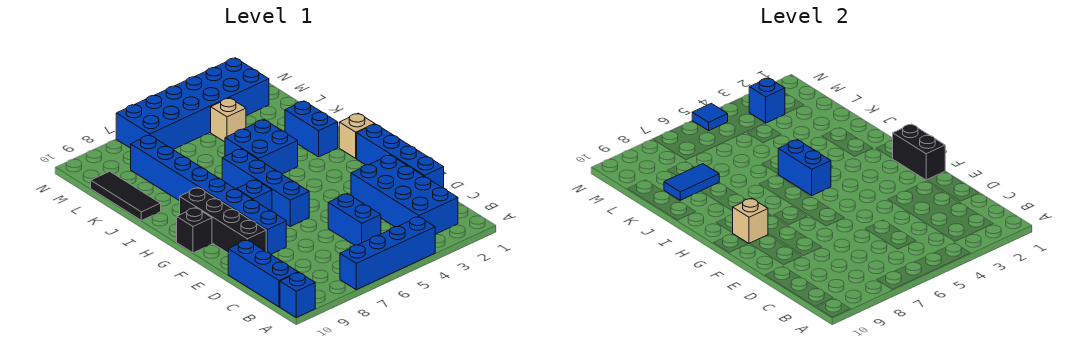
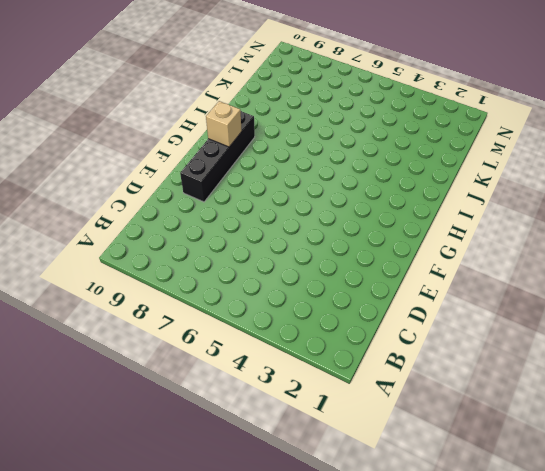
none -> blue brick A4:A7 level 1
none -> blue brick A10 level 1
none -> blue brick B2:E3 level 1

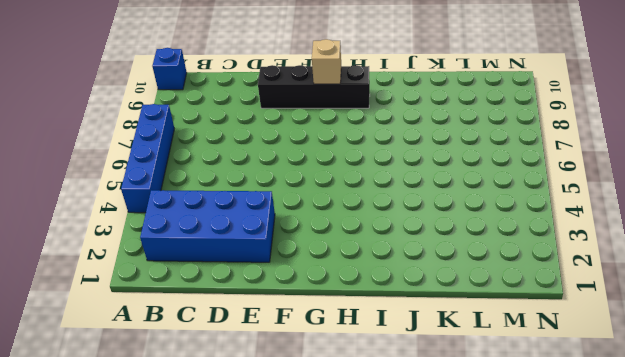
none -> blue brick B10:D10 level 1
none -> blue brick C5:D5 level 1
none -> blue brick D1:G1 level 1

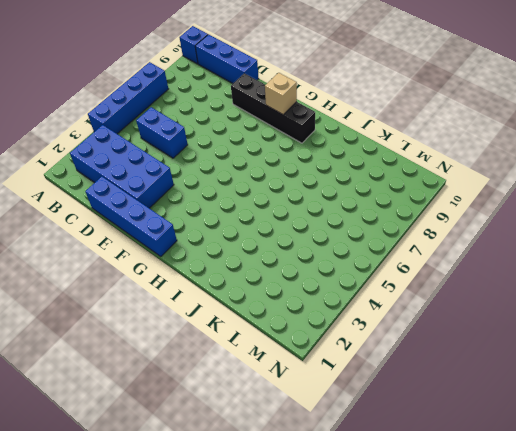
none -> blue brick E8:L8 level 1
none -> blue brick F6:I6 level 1
none -> blue brick G7 level 1

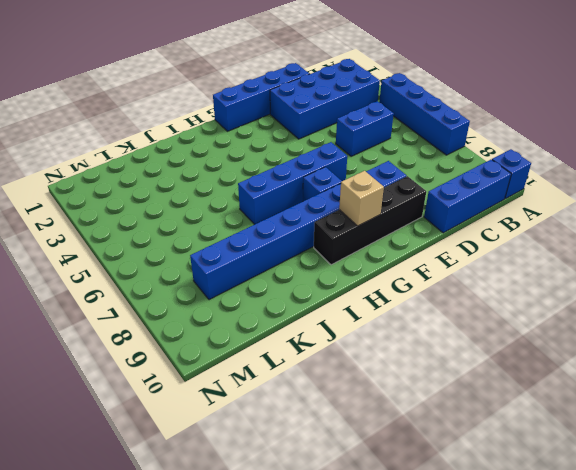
none -> black brick G10 level 1
none -> tan brick H1 level 1
none -> blue brick I2:J2 level 1

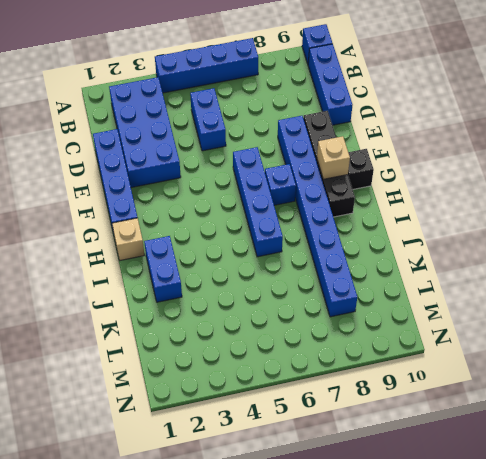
none -> blue brick I4:J5 level 1
none -> black tile J10:L10 level 1
none -> tan brick L4 level 1

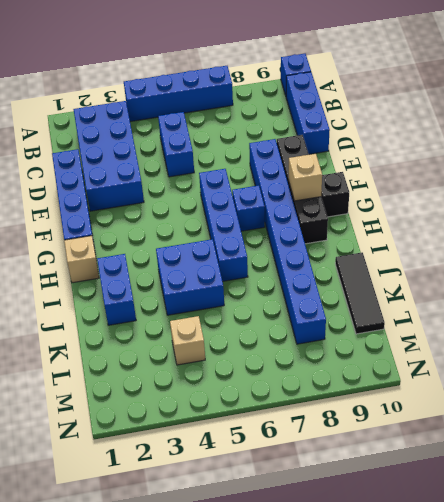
none -> blue brick M2:N7 level 1
none -> black brick F1:G1 level 2
none -> blue brick H5:I5 level 2

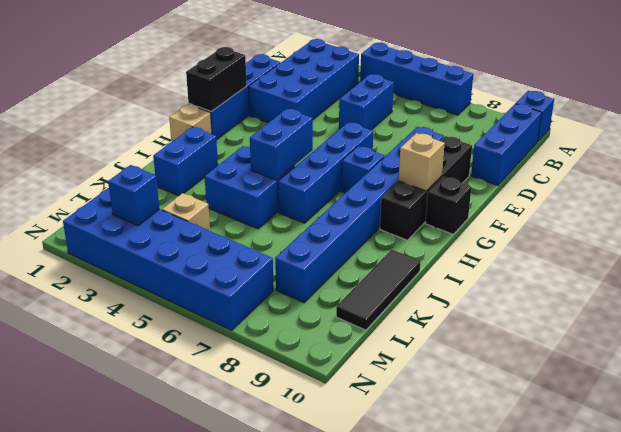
none -> blue tile K8:K9 level 2
none -> blue tile N5 level 2

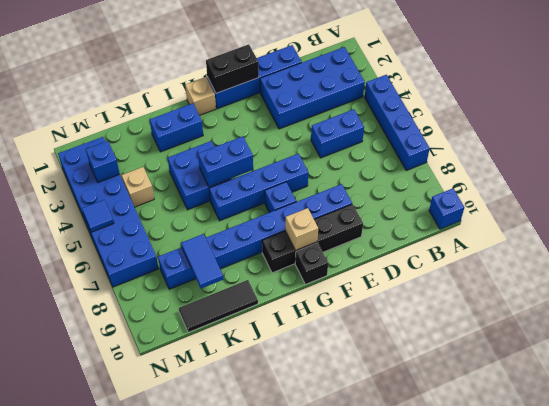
none -> blue brick B10:D10 level 1

